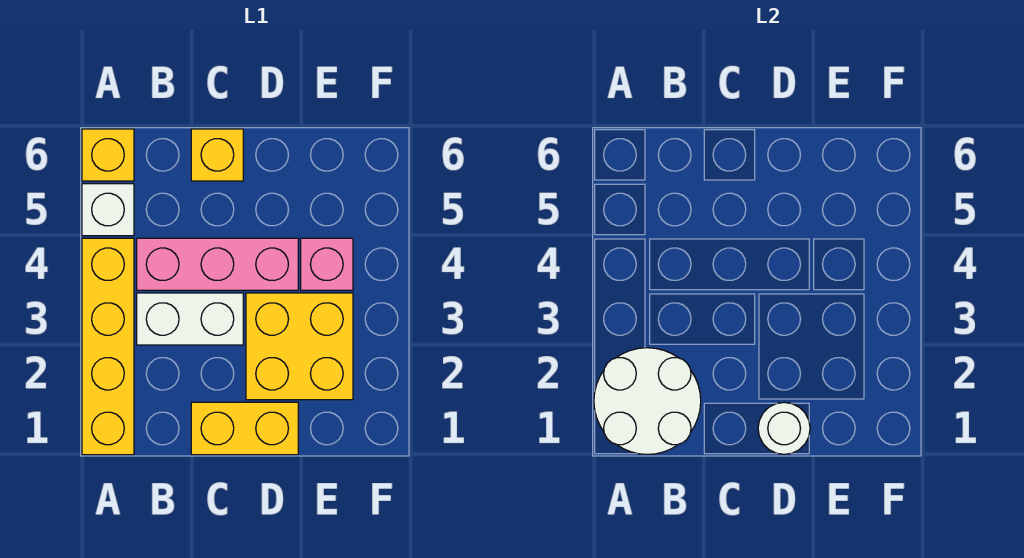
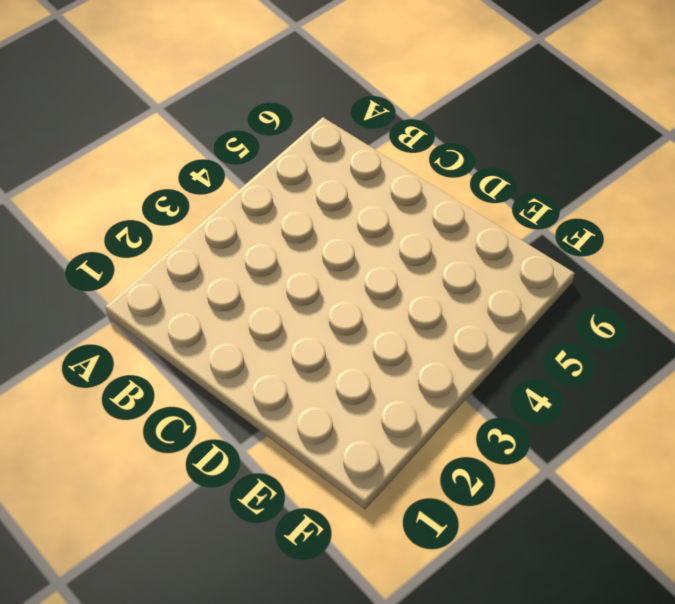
none -> yellow brick A1:A4 level 1
none -> white brick A5 level 1

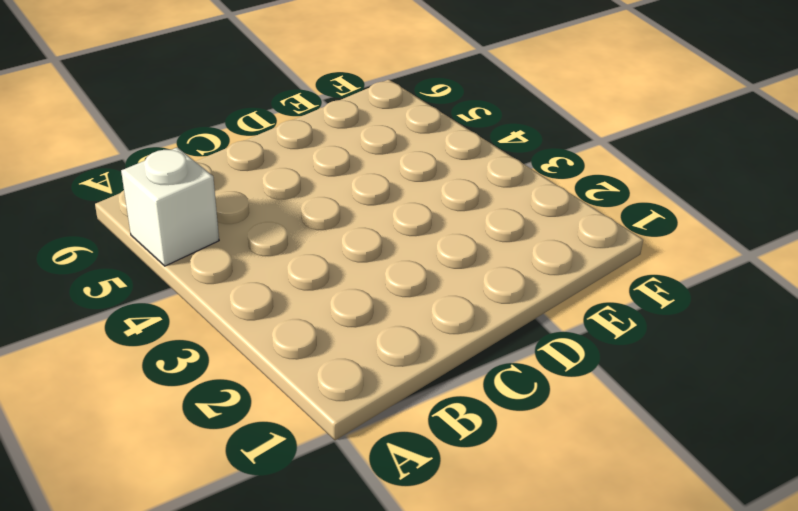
none -> yellow brick A1:A4 level 1
none -> yellow brick A6 level 1

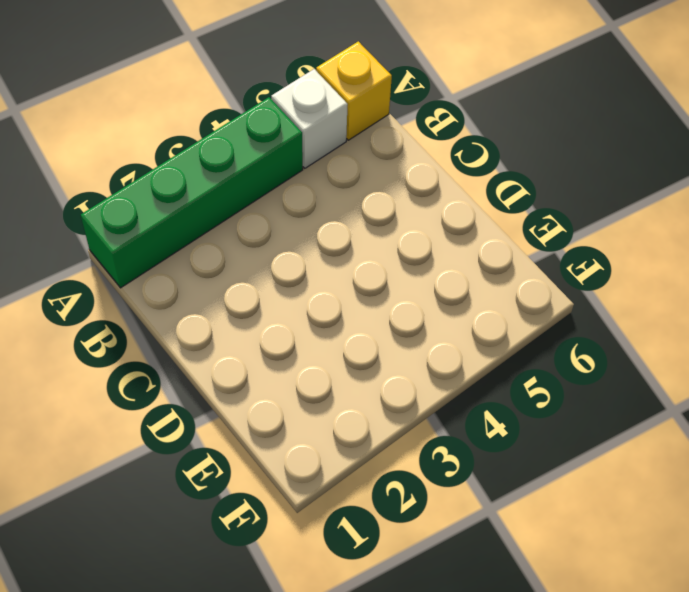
green brick A1:A4 level 1 -> yellow brick A1:A4 level 1
none -> white brick B3:C3 level 1
none -> pink brick B4:D4 level 1

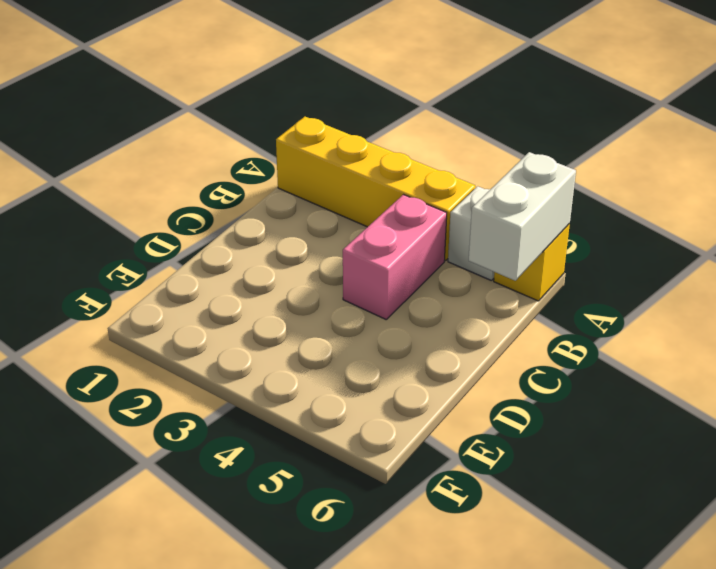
white brick A6:B6 level 2 -> white brick B3:C3 level 1
pink brick B4:C4 level 1 -> pink brick B4:D4 level 1
none -> yellow brick C1:D1 level 1
none -> yellow brick C6 level 1

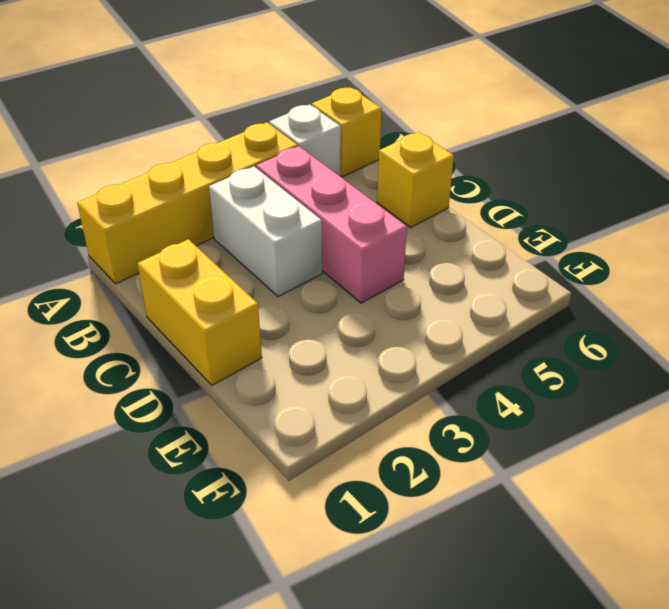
none -> yellow brick D2:E3 level 1
none -> pink brick E4 level 1

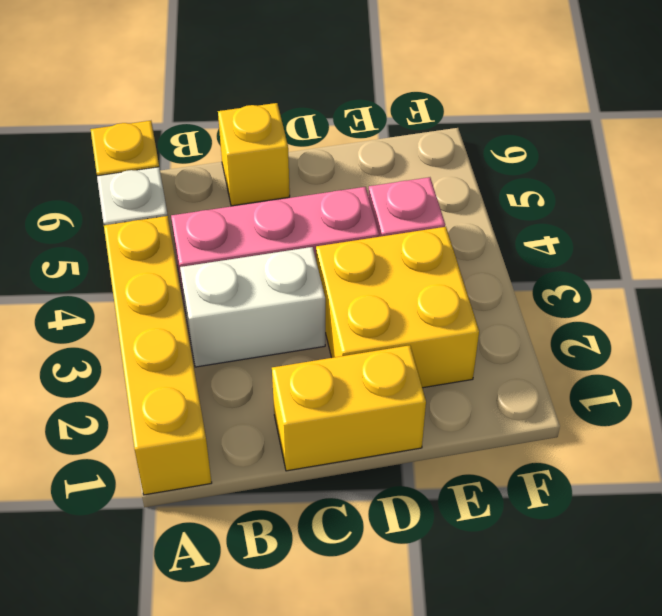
none -> white round brick A1:B2 level 2
none -> white round brick D1 level 2

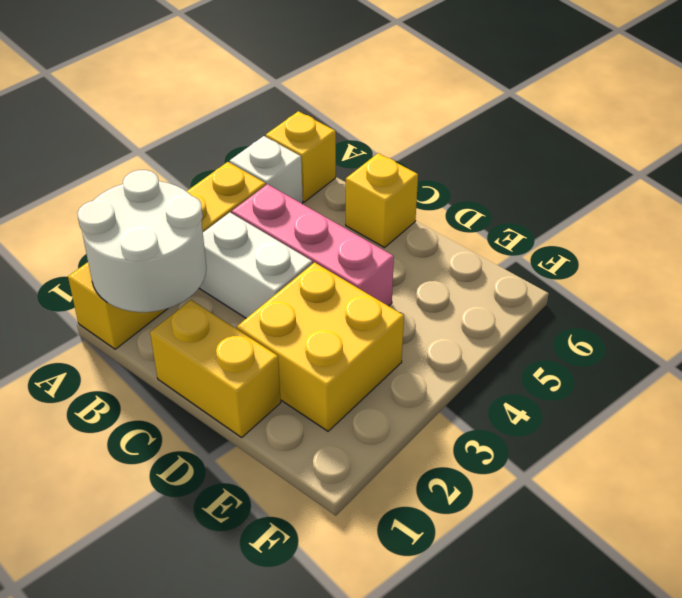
none -> pink brick E4 level 1
none -> white round brick D1 level 2

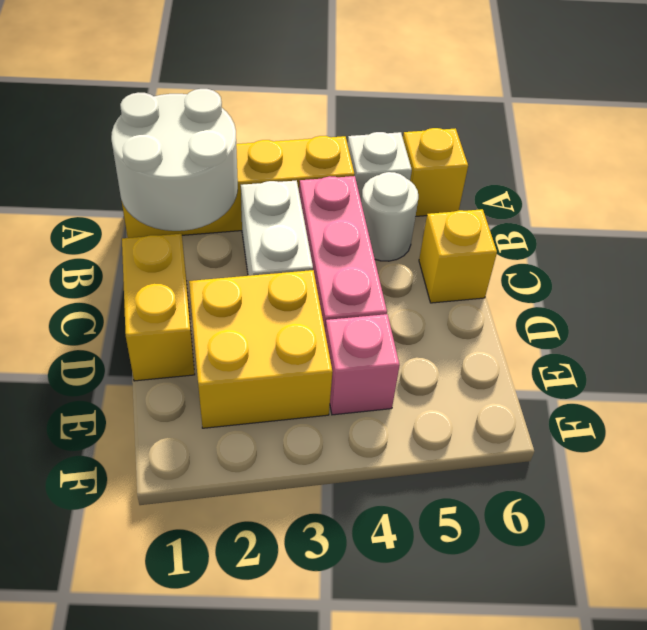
white round brick B5 level 1 -> white round brick D1 level 2

